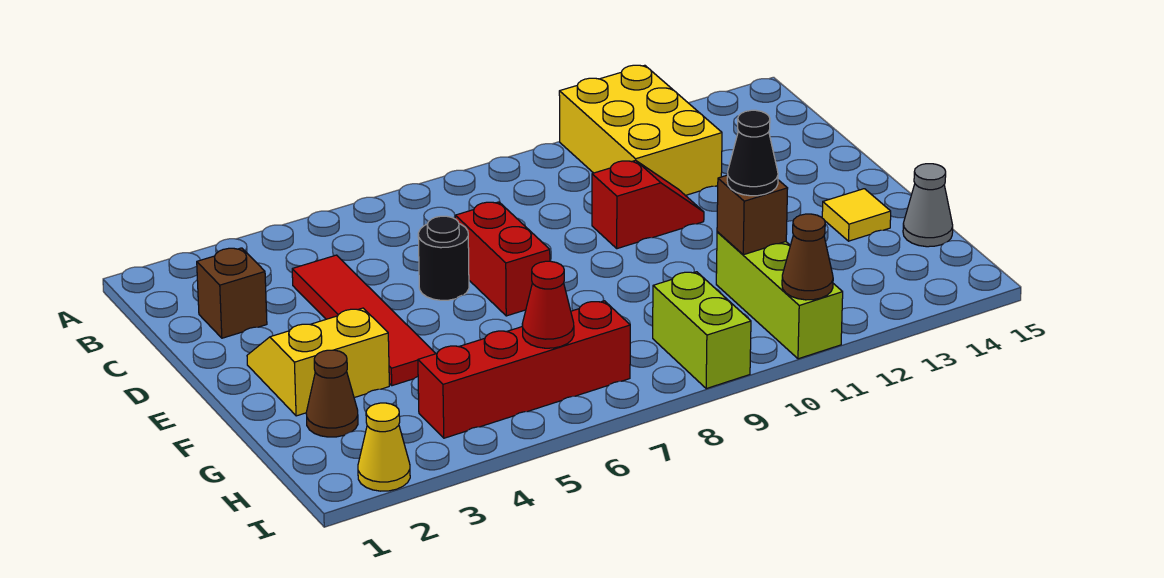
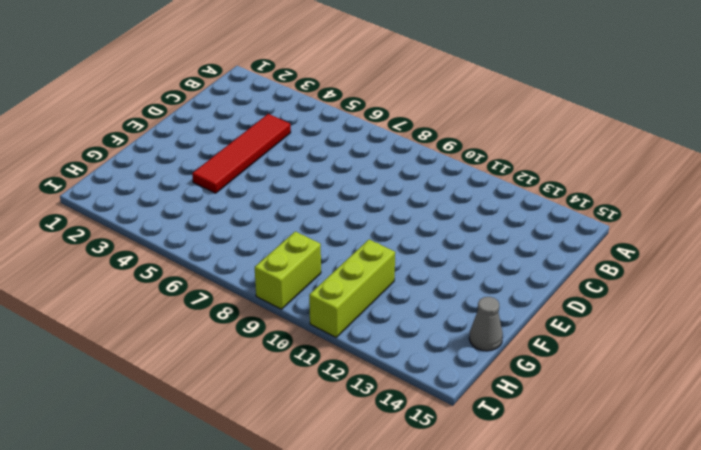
none -> yellow brick A11:C12 level 1
none -> brown brick C2 level 1
none -> black round brick D6 level 1

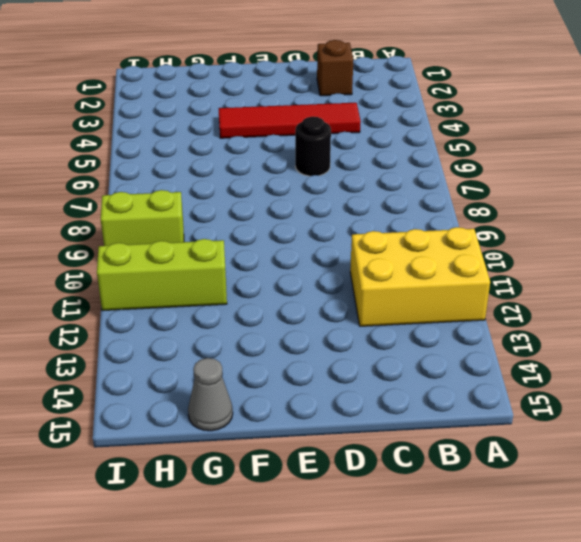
none -> red brick D7:E7 level 1
none -> red slope D10:D11 level 1 top 10
none -> yellow slope E2:F3 level 1 top F

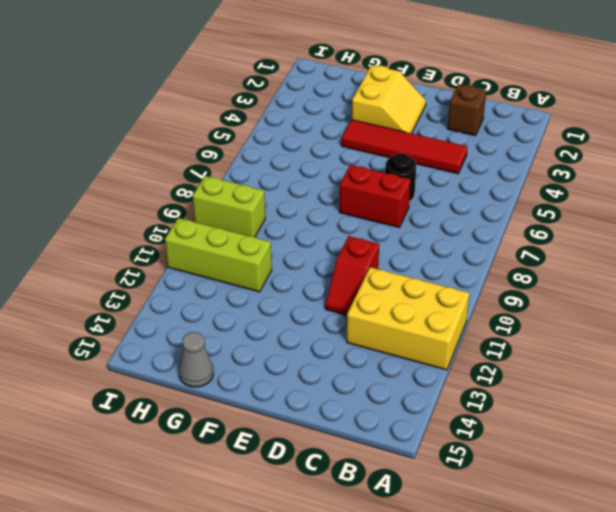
none -> yellow tile F14 level 1
none -> brown cone G2 level 1
none -> red brick H4:H7 level 1

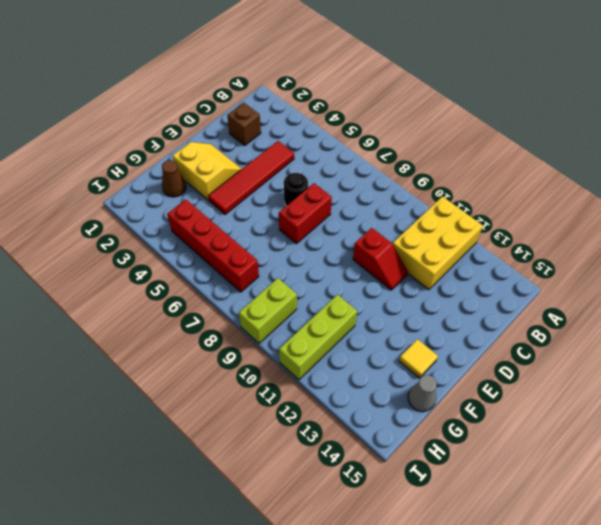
none -> yellow cone I2 level 1
none -> brown brick G11 level 2
none -> red cone H6 level 2

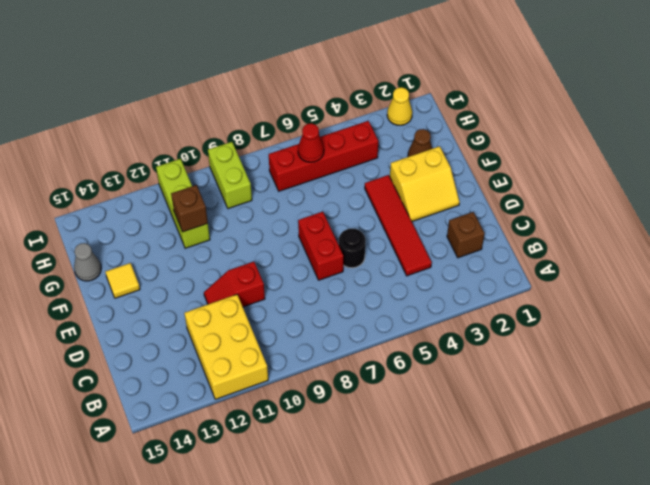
none -> brown cone I11 level 2
none -> black cone G11 level 3

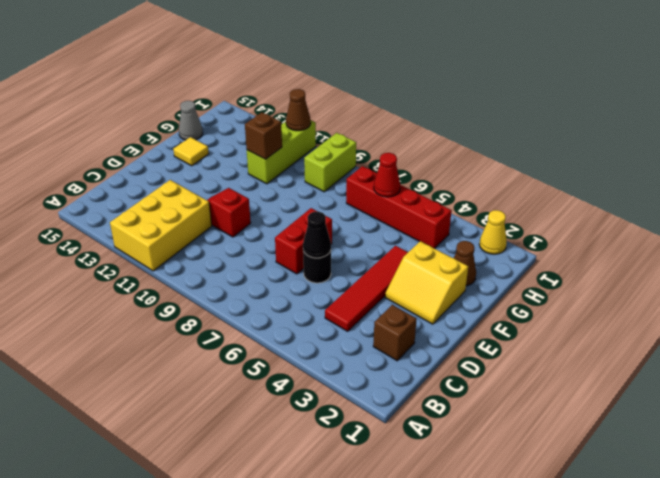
black cone D6 level 2 -> black cone G11 level 3

